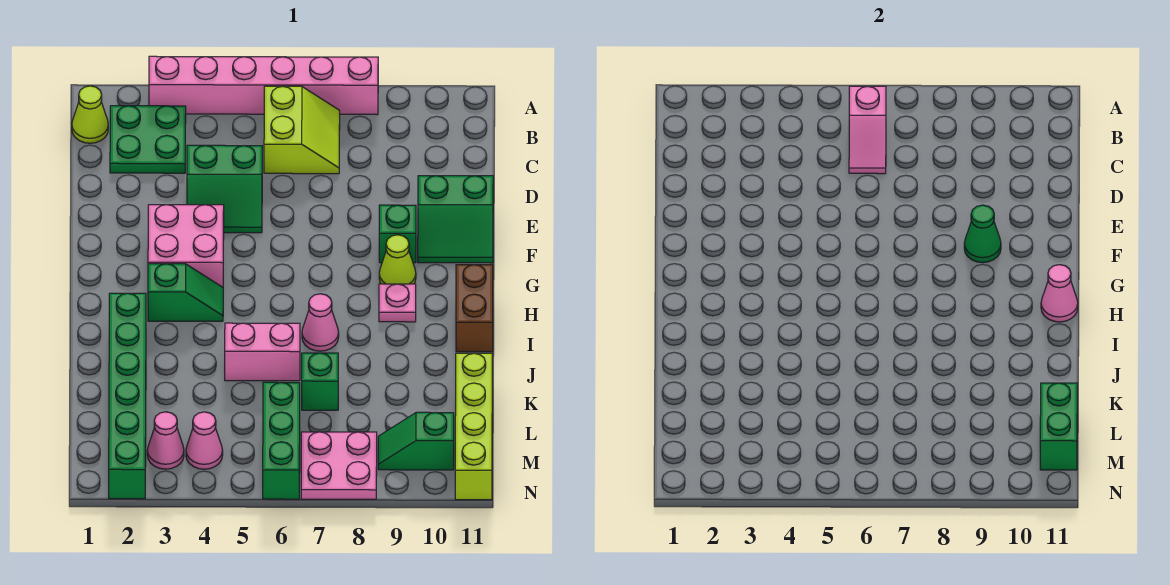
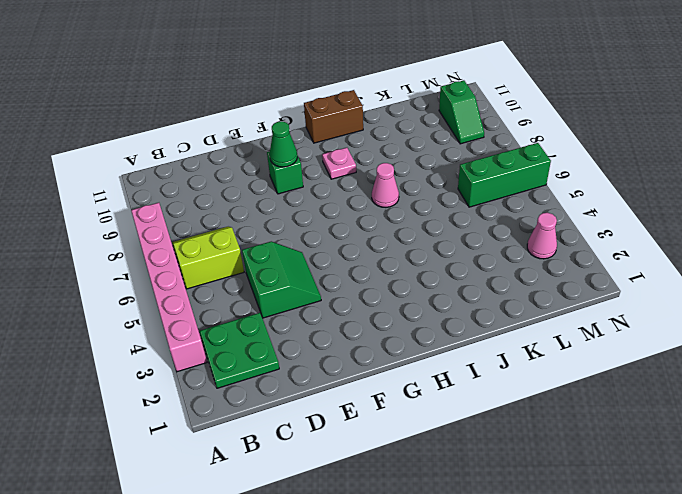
none -> lime cone B1 level 1
none -> green slope E10:F11 level 1 top E
none -> pink brick F3:G4 level 1

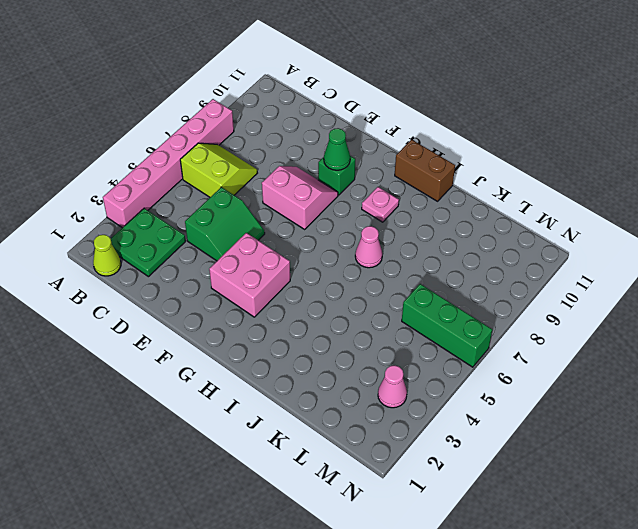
pink slope E7:F8 level 1 top 7 -> none
none -> green slope E10:F11 level 1 top E
none -> lime cone G9 level 1
none -> green slope H3:H4 level 1 top 3

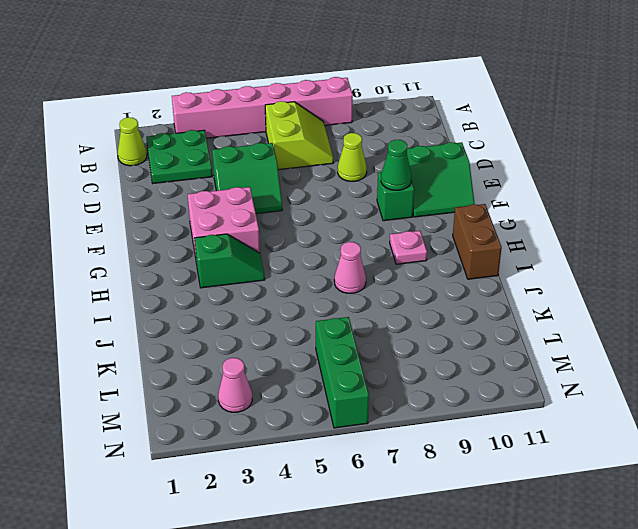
lime cone D8 level 1 -> lime cone G9 level 1
none -> green brick I2:N2 level 1
none -> pink brick J5:J6 level 1
none -> green brick K7 level 1

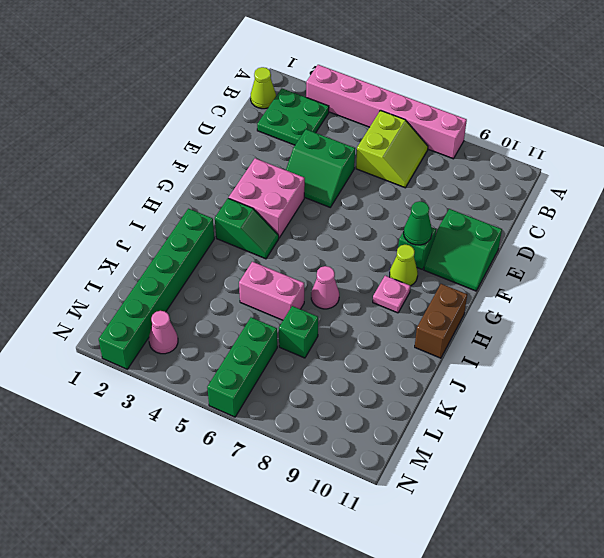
none -> lime brick K11:N11 level 1
none -> pink cone M4 level 1
none -> pink plate M7:N8 level 1

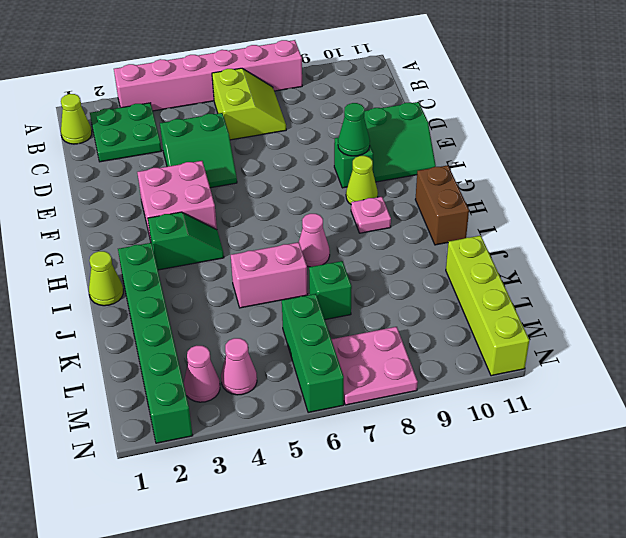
lime cone I1 level 1 -> none
none -> green slope M9:M10 level 1 top 10
none -> pink slope B6:C6 level 2 top B
none -> pink cone H11 level 2

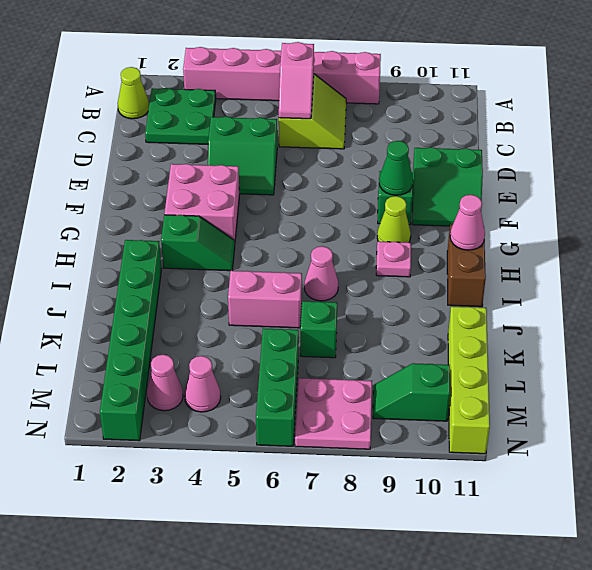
none -> green brick L11:M11 level 2

